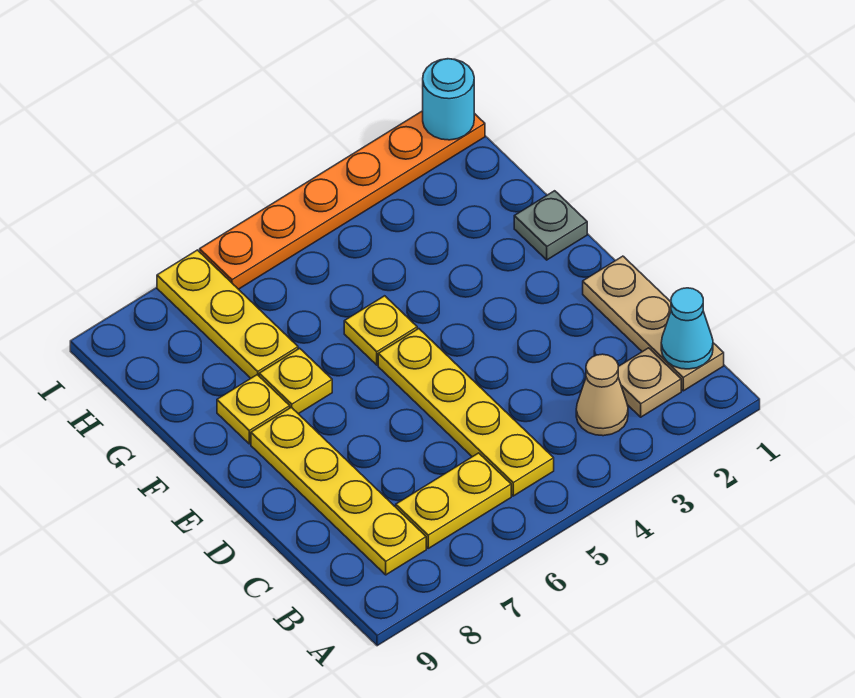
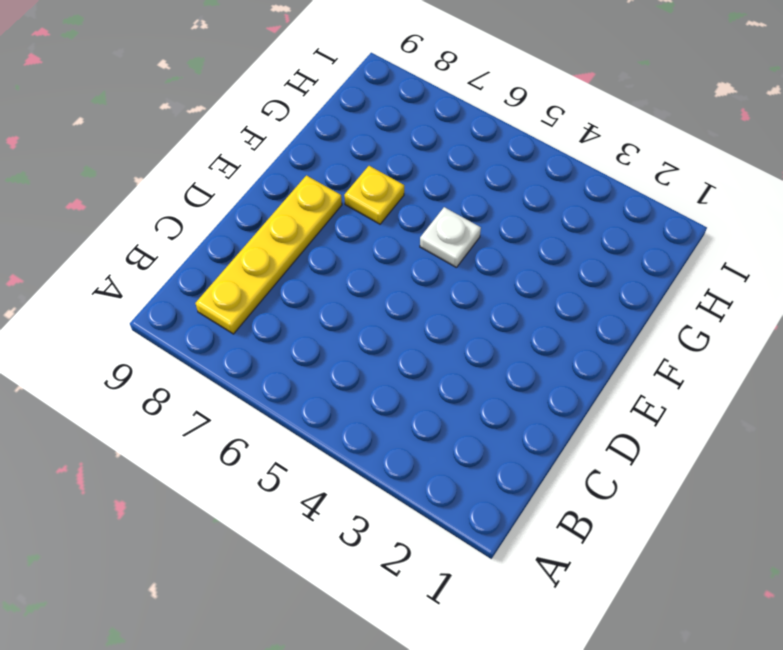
white plate F5 level 1 -> yellow plate F5 level 1
none -> tan plate B1:D1 level 1
none -> tan plate B2 level 1
none -> tan cone B3 level 1

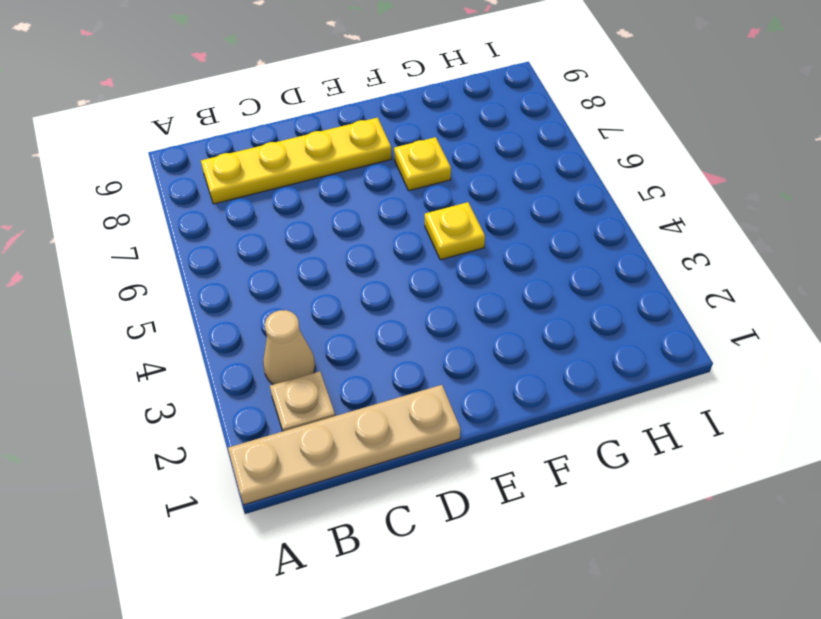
tan plate A1:D1 level 1 -> tan plate B1:D1 level 1
none -> yellow plate B5:E5 level 1
none -> yellow plate B6:B7 level 1
none -> grey plate F1 level 1

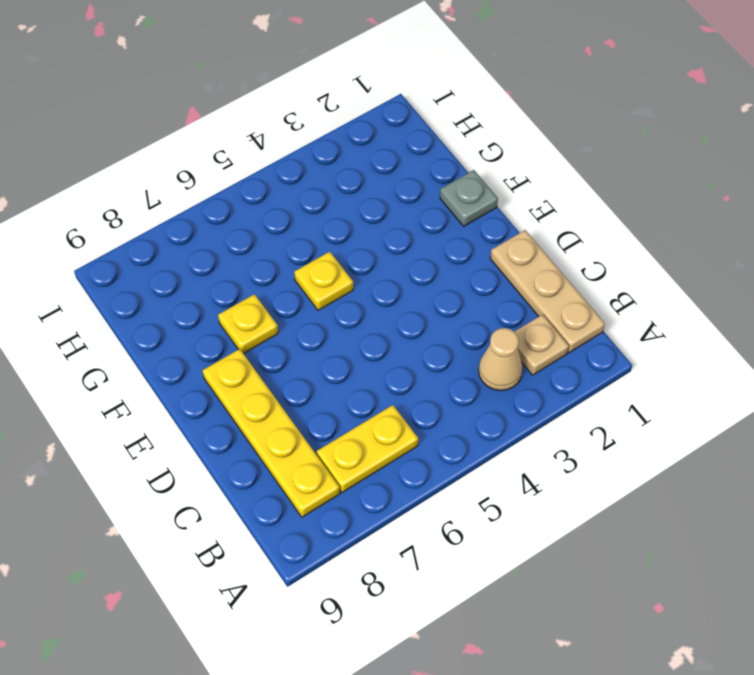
none -> yellow plate B5:E5 level 1
none -> yellow plate F8 level 1
none -> yellow plate G7:I7 level 1

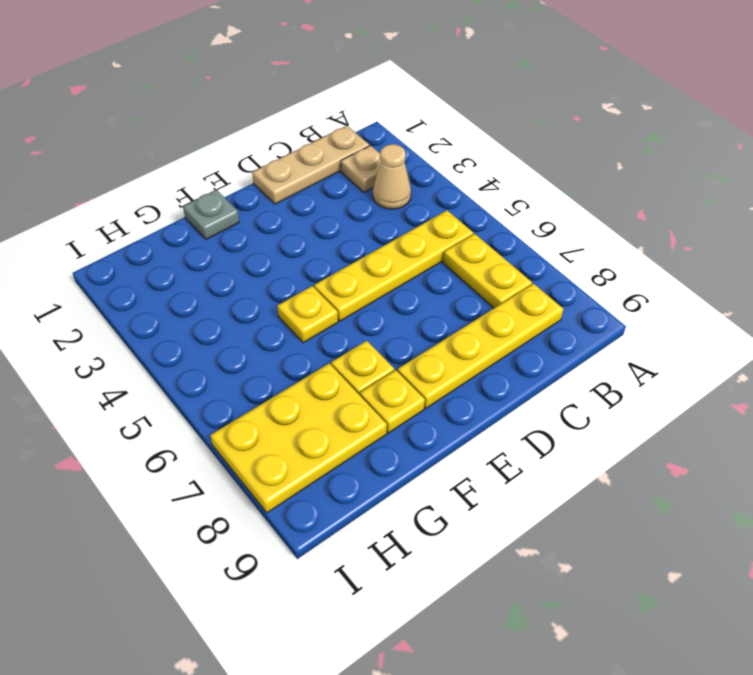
yellow plate G7:I8 level 1 -> yellow plate G7:I7 level 1
none -> orange plate I1:I6 level 1
none -> cyan cone B1 level 2
none -> cyan round brick I1 level 2

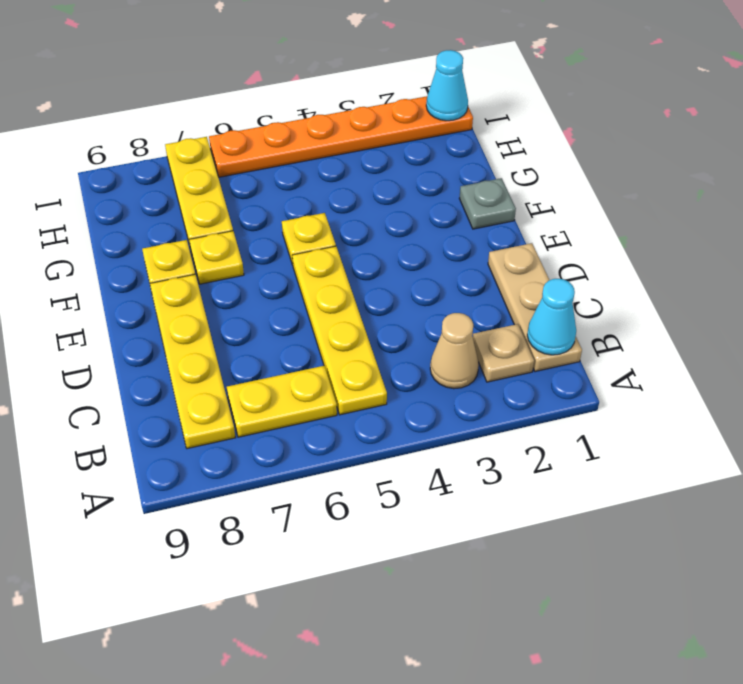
cyan cone I1 level 2 -> cyan round brick I1 level 2

